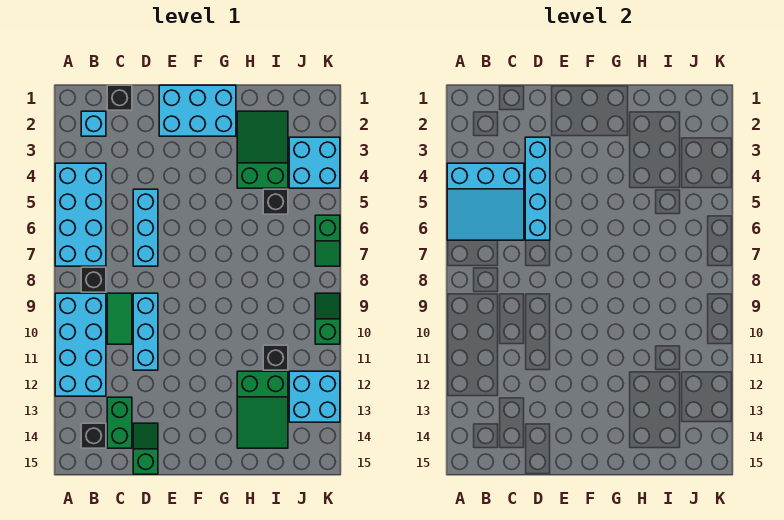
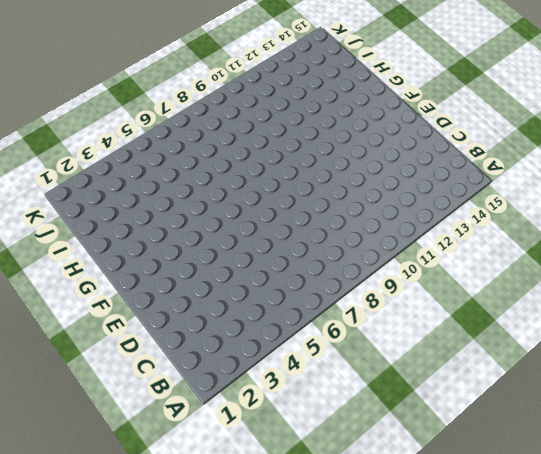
none -> cyan brick A4:B7 level 1
none -> cyan brick A9:B12 level 1
none -> cyan brick B2 level 1

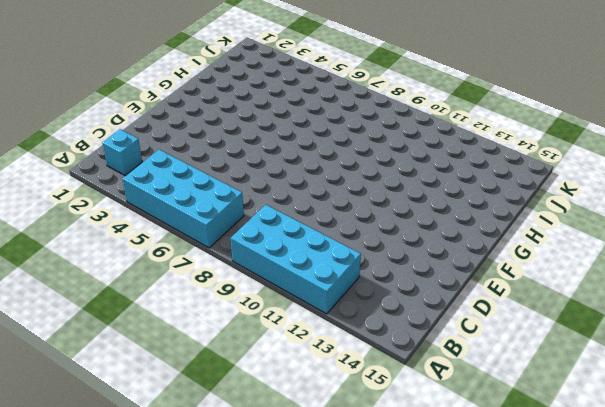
none -> black brick B8 level 1
none -> black brick B14 level 1
none -> black brick C1 level 1

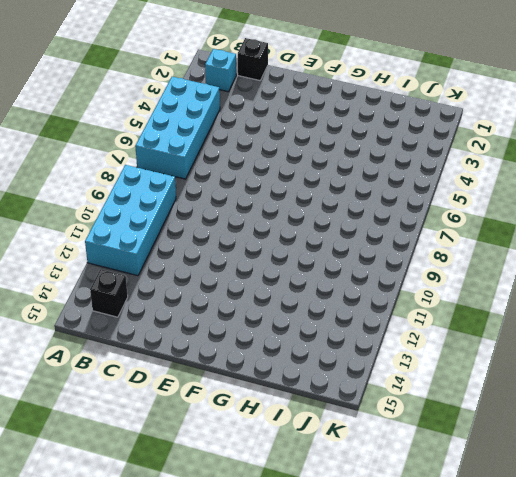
none -> black brick B8 level 1
none -> green tile C9:C10 level 1
none -> green brick C13:C14 level 1

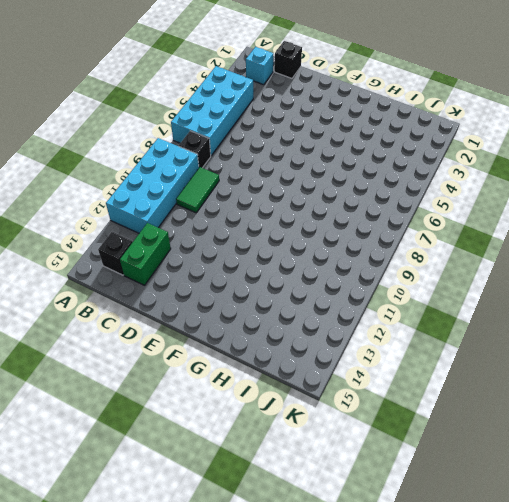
none -> cyan brick D5:D7 level 1
none -> cyan brick D9:D11 level 1
none -> green slope D14:D15 level 1 top 15

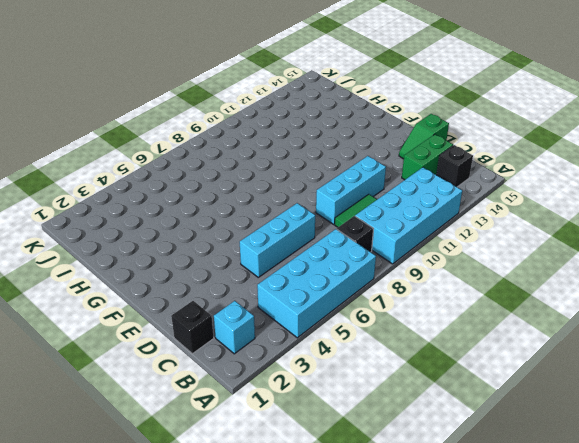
none -> cyan brick E1:G2 level 1
none -> green slope H2:I4 level 1 top 4
none -> green slope H12:I14 level 1 top 12

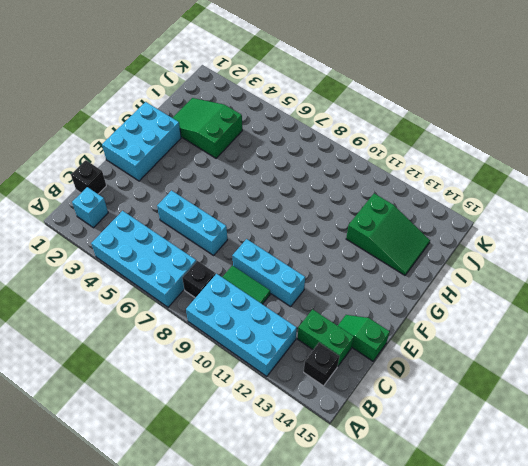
none -> black brick I5 level 1
none -> black brick I11 level 1
none -> cyan brick J3:K4 level 1

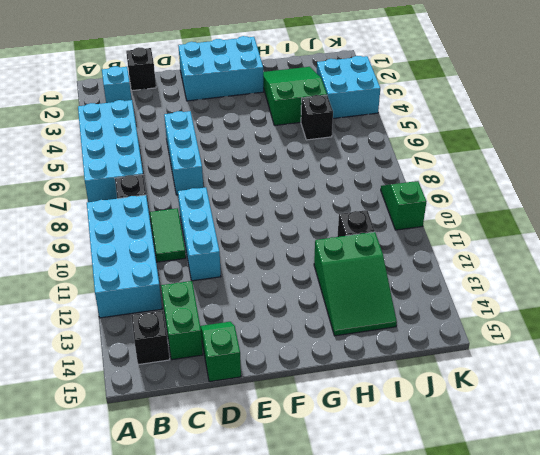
none -> cyan brick J12:K13 level 1
none -> green slope K6:K7 level 1 top 6
none -> cyan slope A4:C6 level 2 top 4

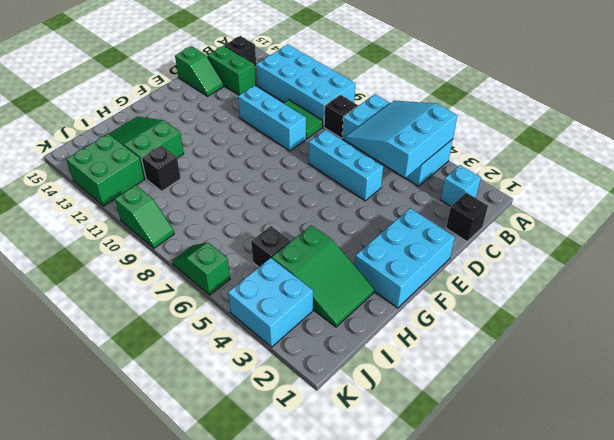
green brick J12:K13 level 1 -> cyan brick J12:K13 level 1
none -> cyan brick D3:D6 level 2

